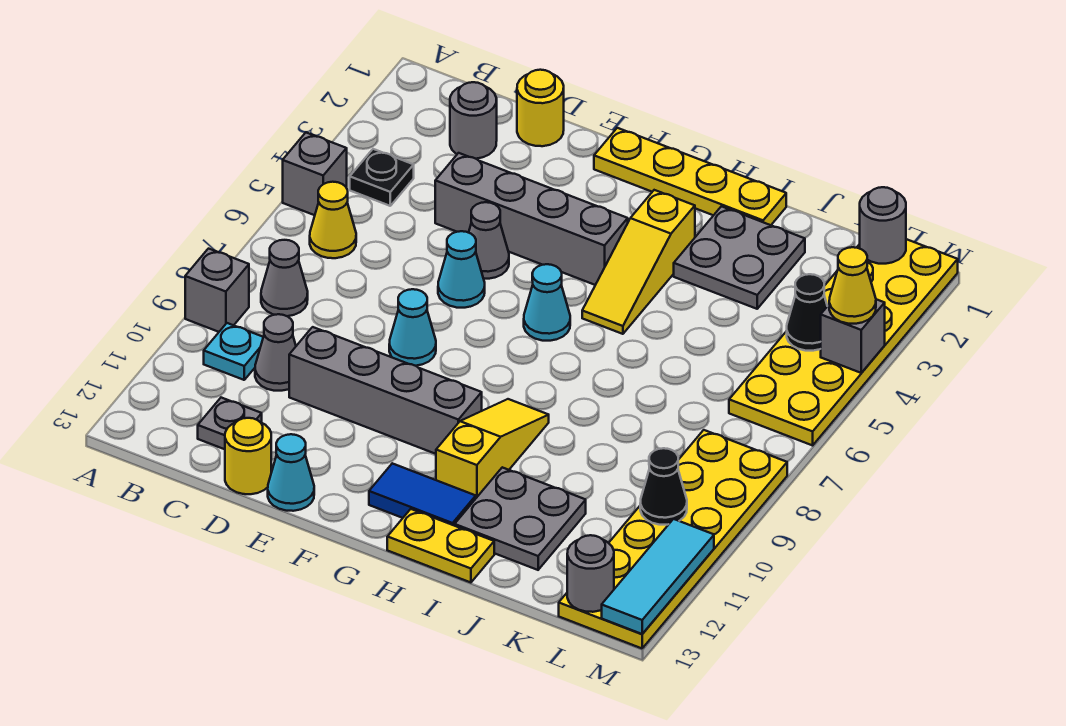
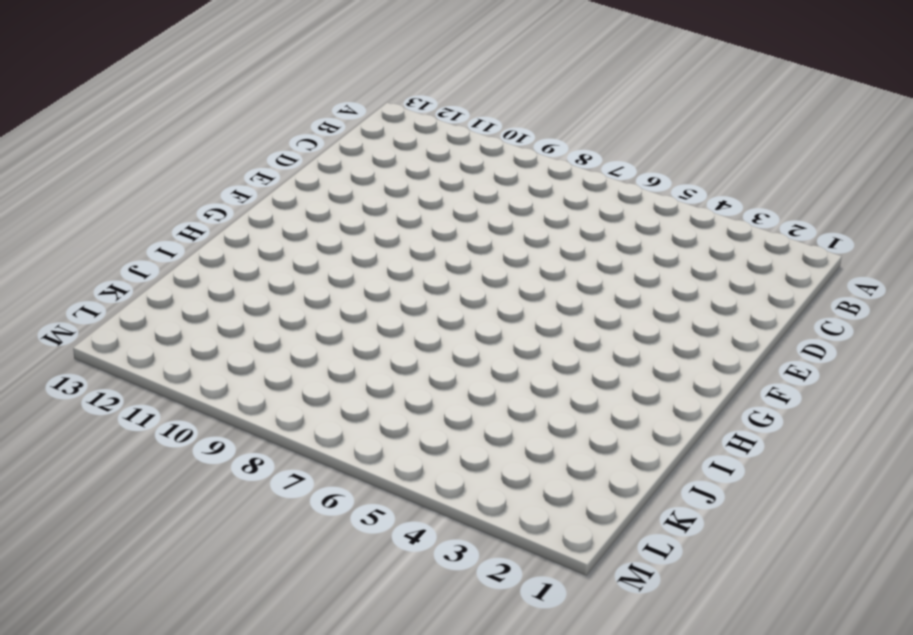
none -> grey brick A5 level 1
none -> grey brick A9 level 1
none -> black plate B4 level 1
none -> yellow cone B6 level 1

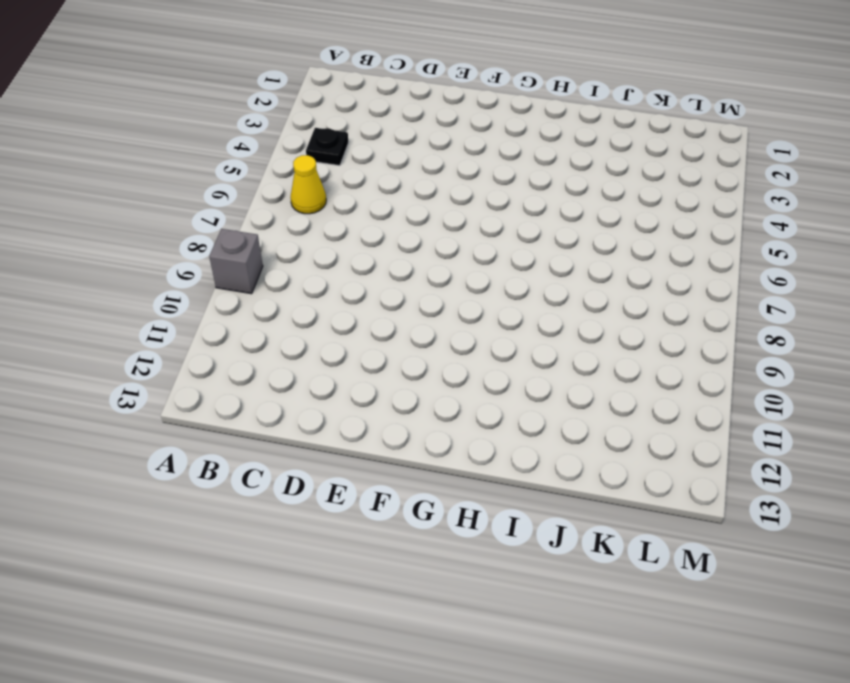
none -> grey brick A5 level 1
none -> grey cone B8 level 1
none -> cyan plate B10 level 1
none -> grey round brick C2 level 1

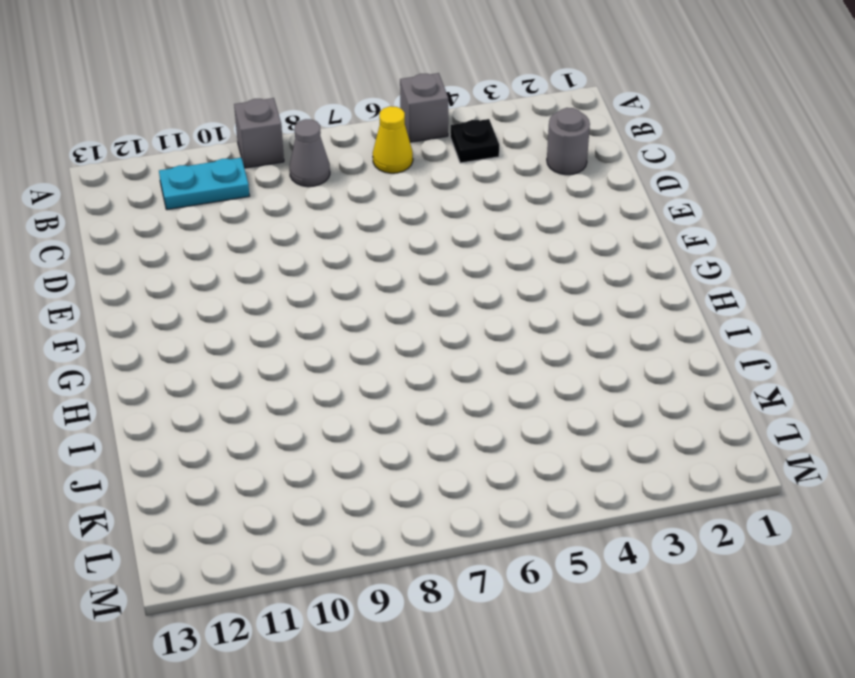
cyan plate B10:B11 level 1 -> cyan plate B10 level 1
none -> grey cone C10 level 1
none -> grey plate C12 level 1
none -> yellow round brick D1 level 1
none -> grey brick D4:G4 level 1

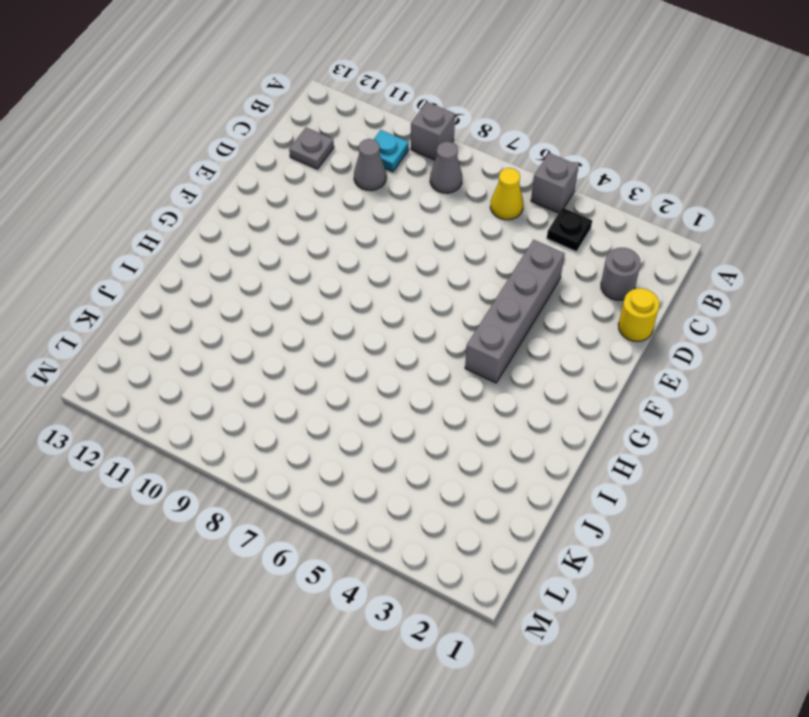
none -> grey brick D10:G10 level 1
none -> yellow round brick D13 level 1
none -> grey cone E5 level 1
none -> cyan cone E6 level 1

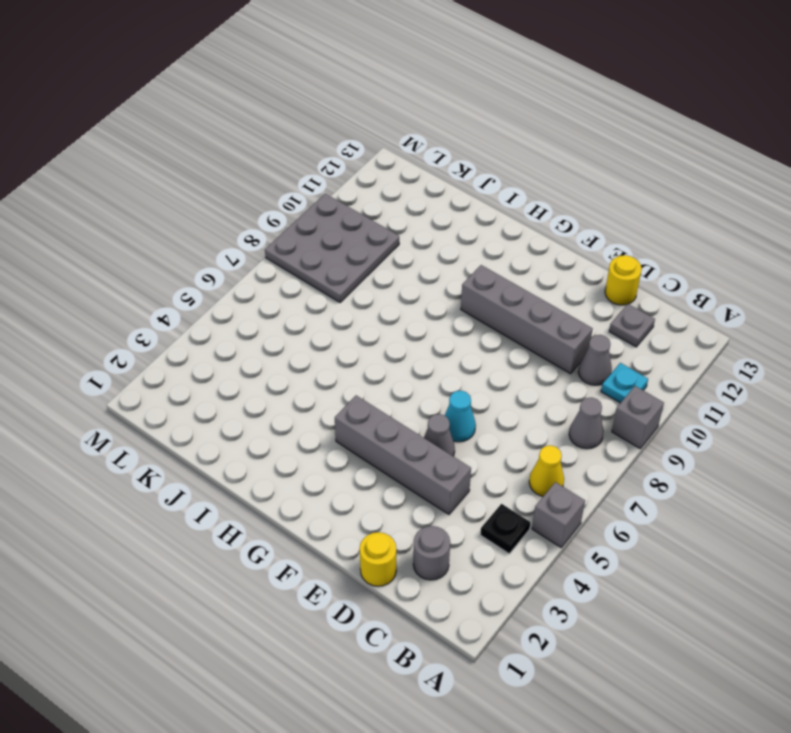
grey plate K8:M10 level 1 -> yellow plate L8:M13 level 1
none -> cyan cone E8 level 1
none -> cyan cone E13 level 1
none -> yellow plate F1:I1 level 1
none -> cyan cone G6 level 1

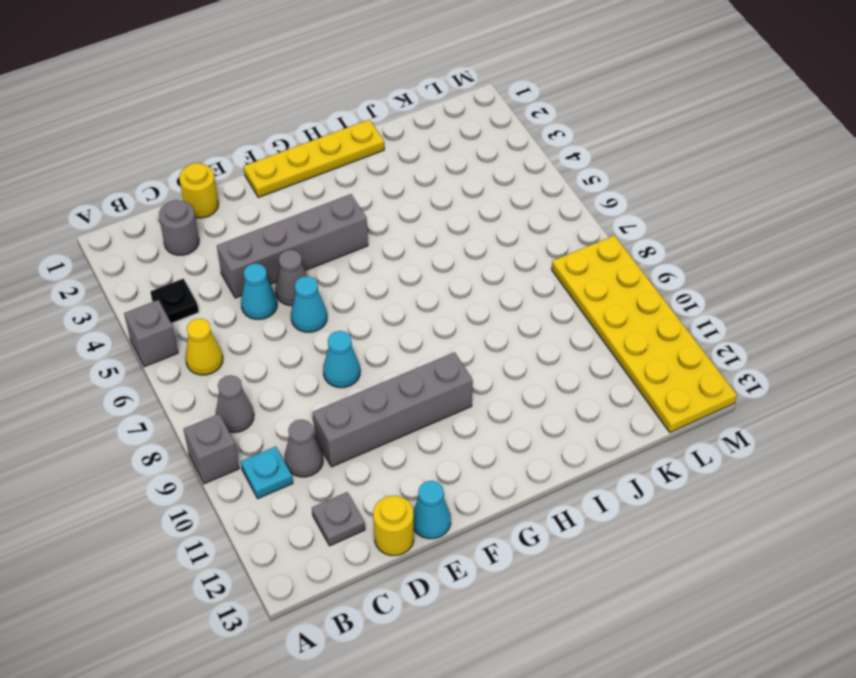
cyan cone D5 level 1 -> cyan cone G6 level 1
none -> blue tile G12:H12 level 1
none -> yellow slope H3:H5 level 1 top 3
none -> yellow slope H9:H11 level 1 top 11
none -> yellow plate H13:I13 level 1

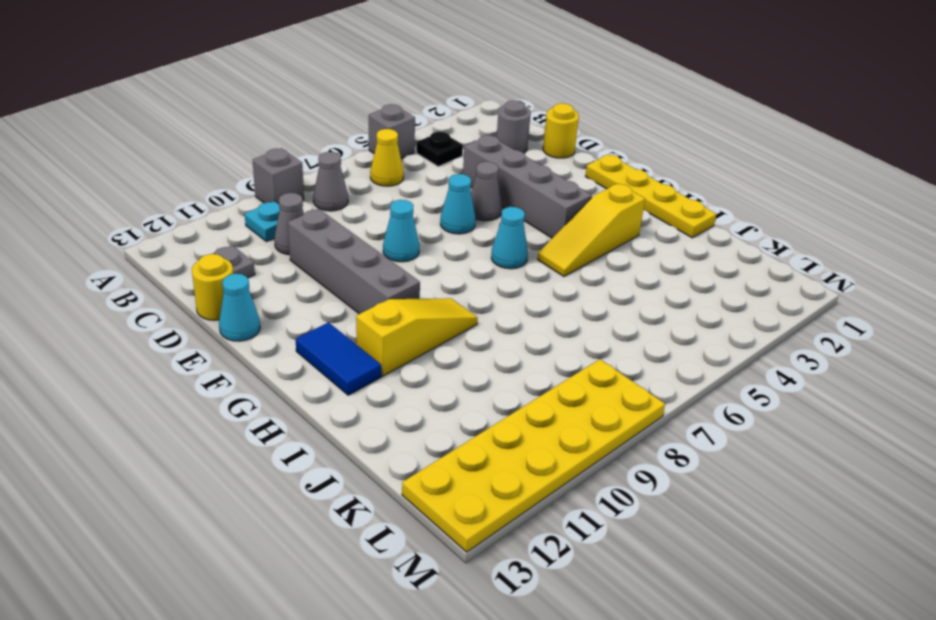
none -> yellow plate H13:I13 level 1
none -> grey plate I2:J3 level 1
none -> grey plate I11:J12 level 1
none -> yellow plate L1:M6 level 1

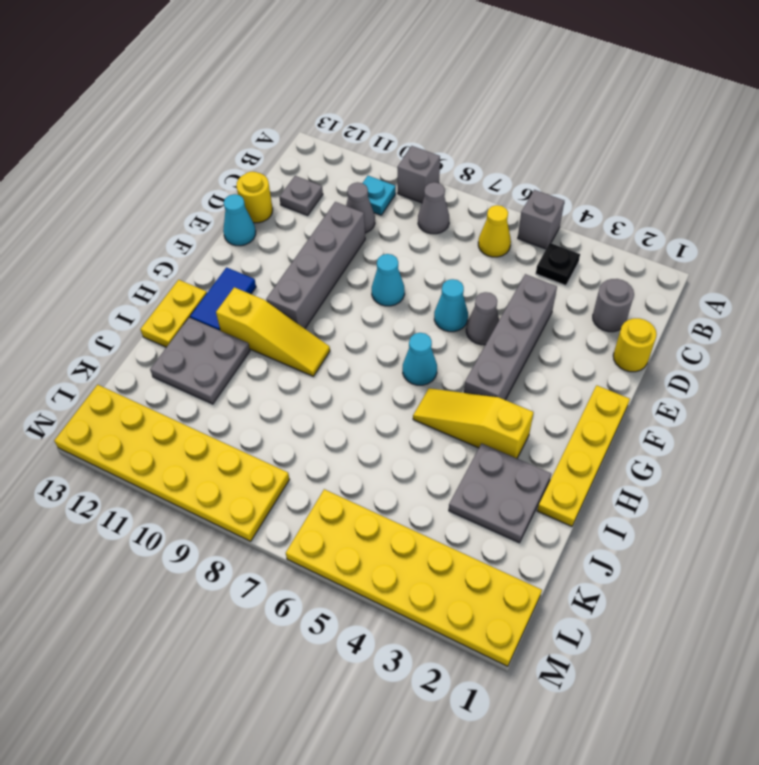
none -> grey round brick L1 level 2
none -> black cone L4 level 2
none -> black cone L10 level 2
none -> grey round brick L13 level 2

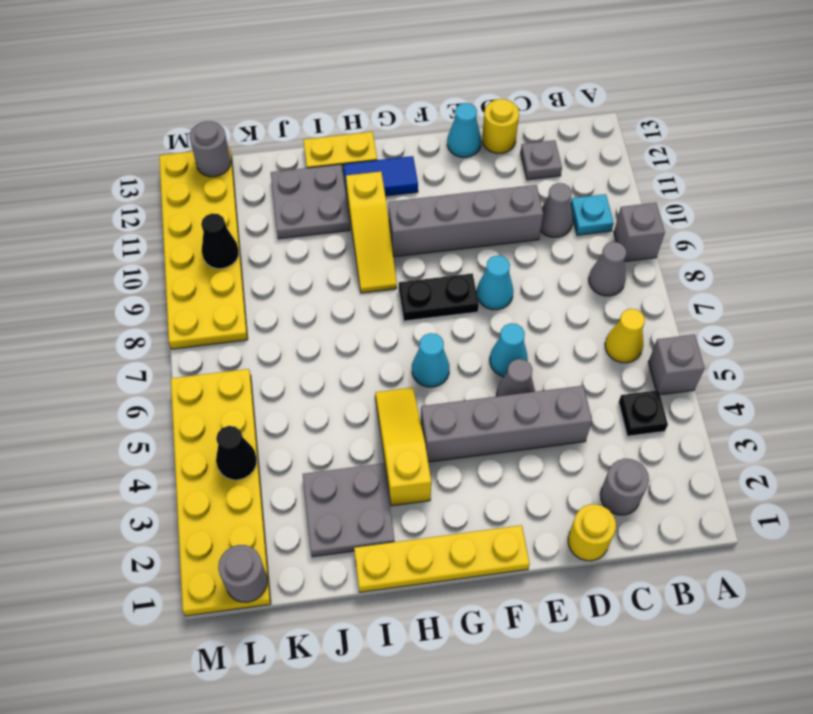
black plate F8:G8 level 1 -> none
none -> grey brick M4 level 2
none -> cyan tile M11:M13 level 2
none -> yellow cone M4 level 3

